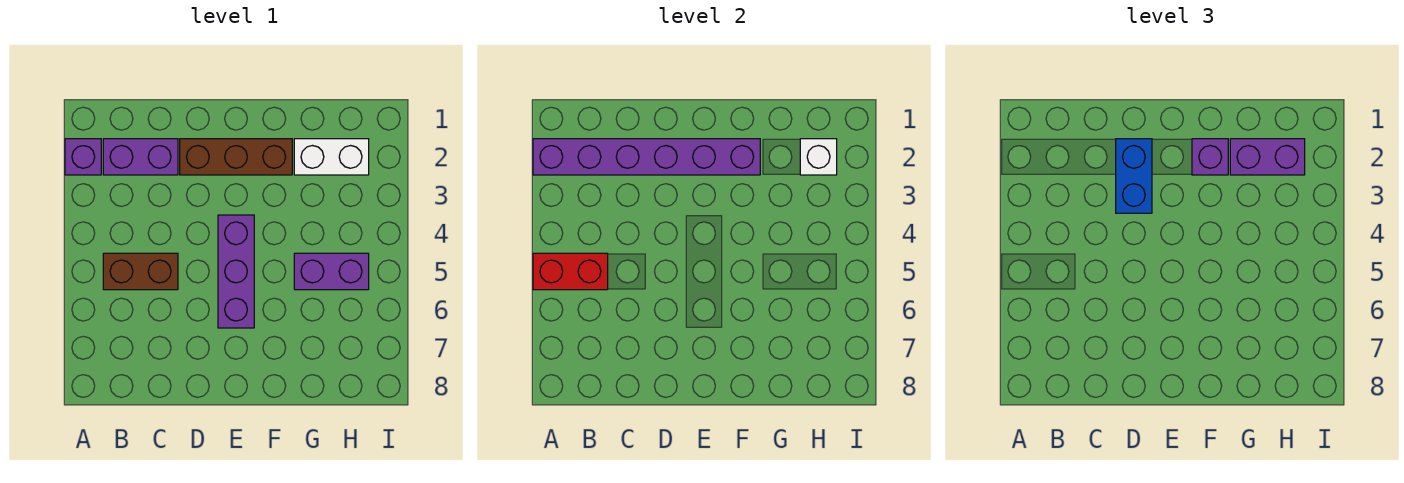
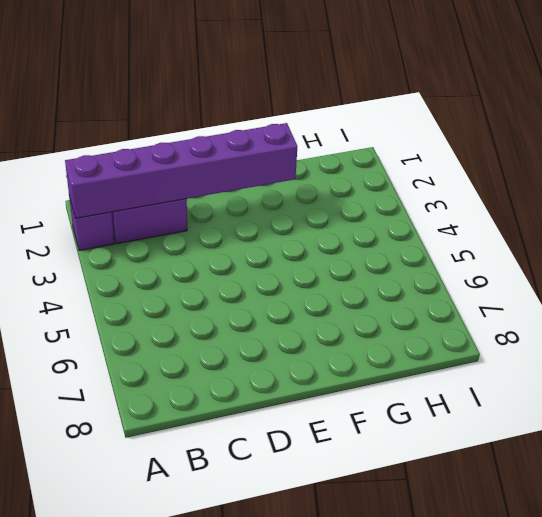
none -> brown brick B5:C5 level 1
none -> brown brick D2:F2 level 1
none -> purple brick E4:E6 level 1

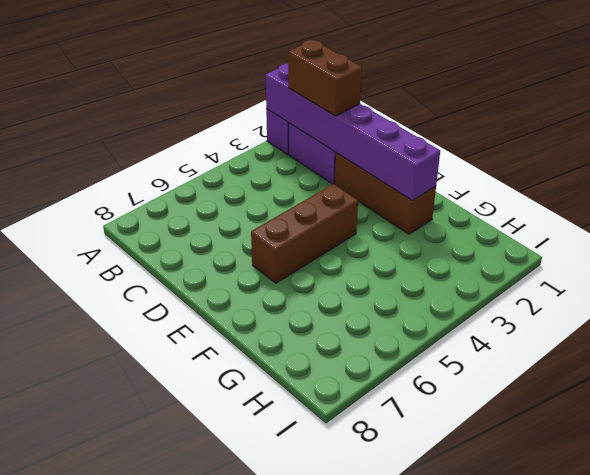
brown brick B2:C2 level 3 -> brown brick B5:C5 level 1
brown brick E4:E6 level 1 -> purple brick E4:E6 level 1
none -> white brick G2:H2 level 1
none -> purple brick G5:H5 level 1
none -> red brick A5:B5 level 2

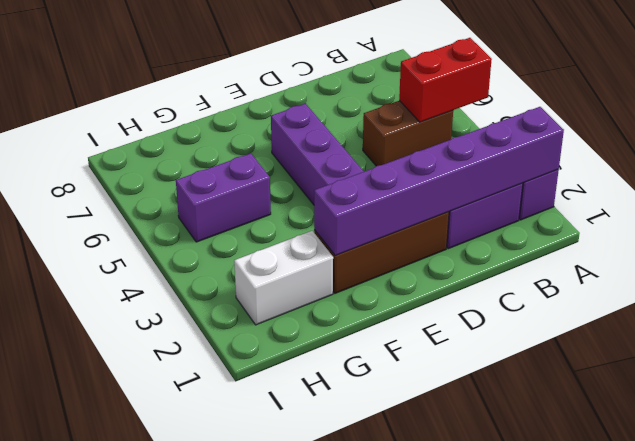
none -> white brick H2 level 2
none -> blue brick D2:D3 level 3
none -> purple brick F2 level 3

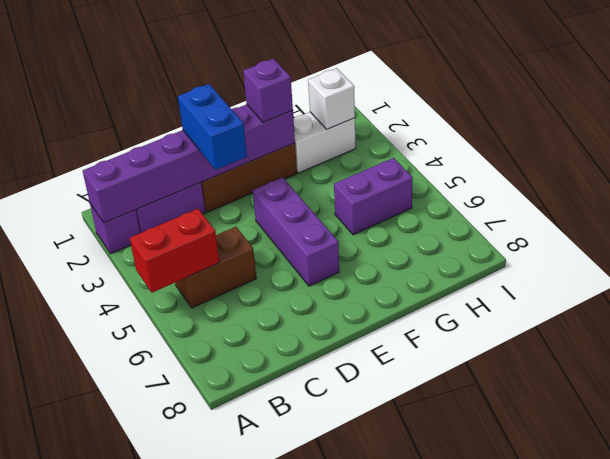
none -> purple brick G2:H2 level 3

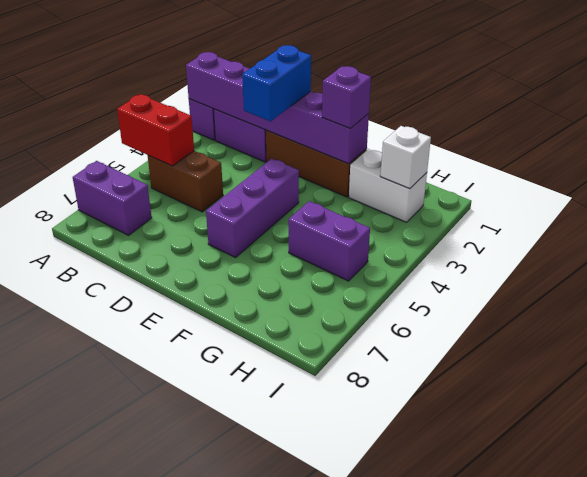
purple brick A7:B7 level 1 -> purple brick G2:H2 level 3

